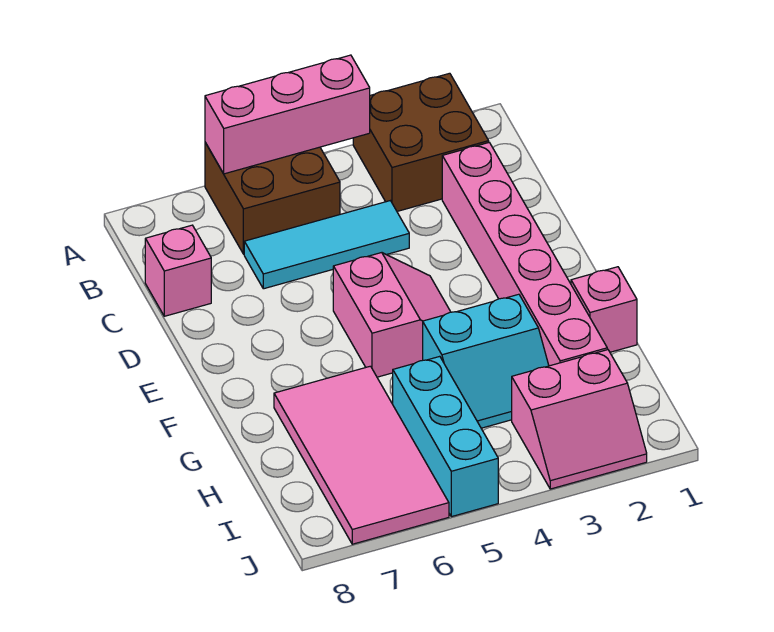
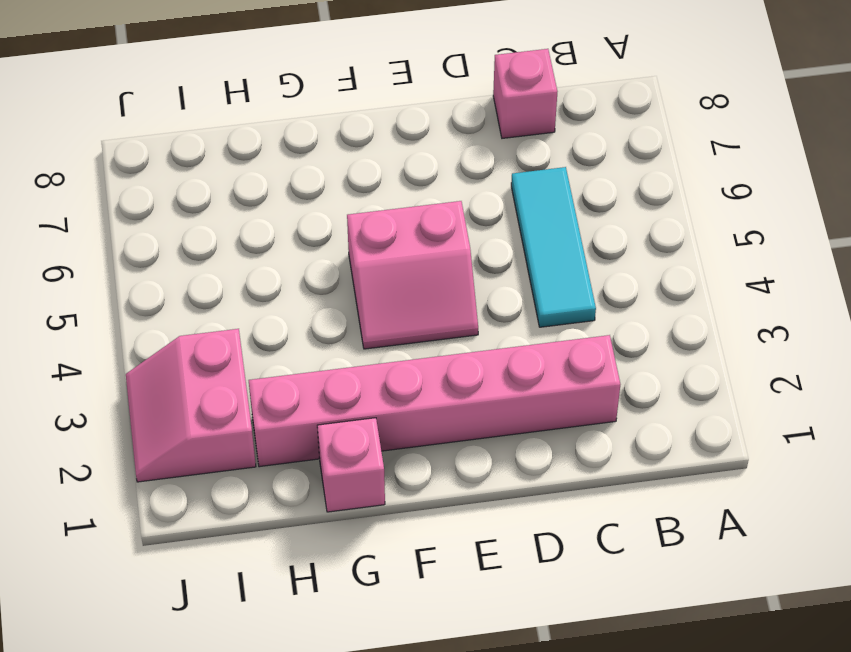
none -> brown brick A2:B3 level 1
none -> brown brick A5:B6 level 1
none -> cyan slope G3:H4 level 1 top G

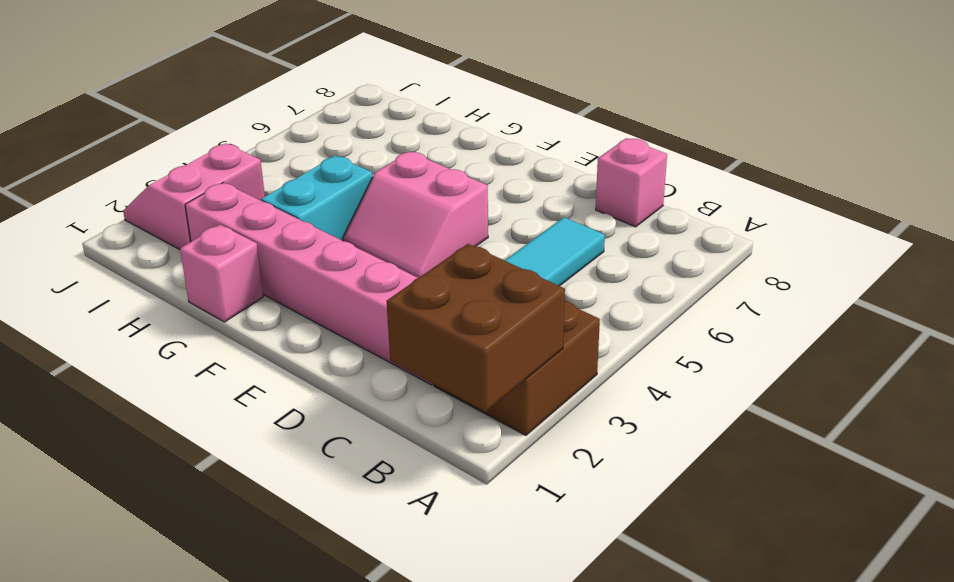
brown brick A1:B2 level 2 -> brown brick A5:B6 level 1
none -> pink tile G6:J7 level 1
none -> cyan brick H5:J5 level 1
none -> pink brick A4:A6 level 2

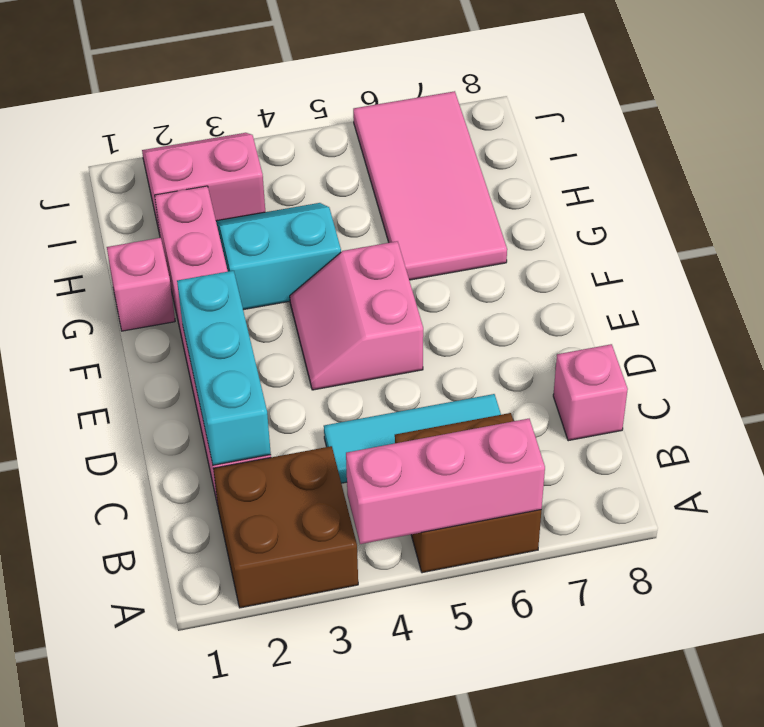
cyan brick C2:E2 level 2 -> cyan brick H5:J5 level 1

